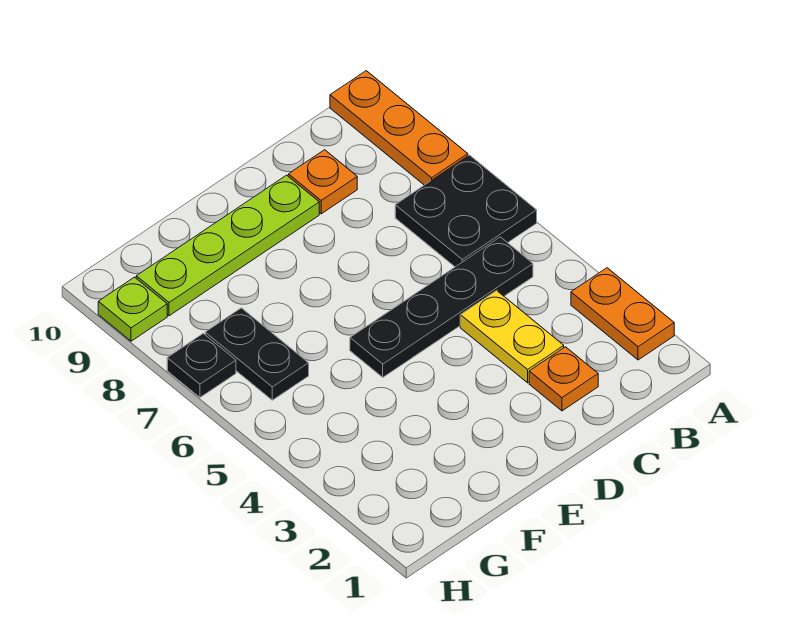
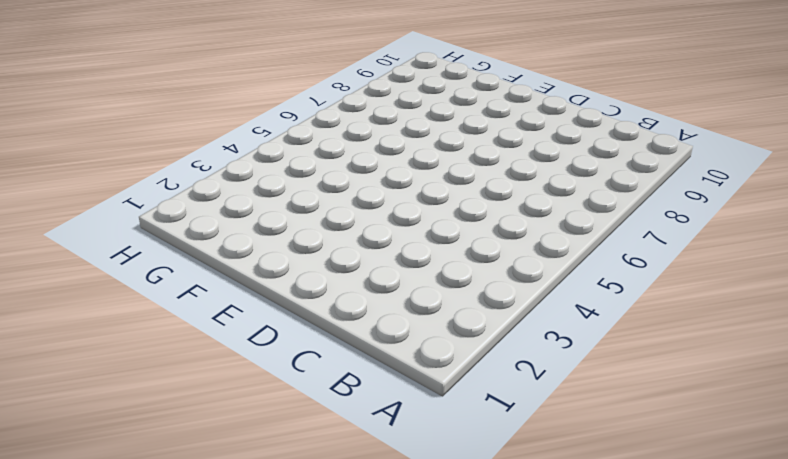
none -> orange plate A2:A3 level 1
none -> black plate A6:B7 level 1

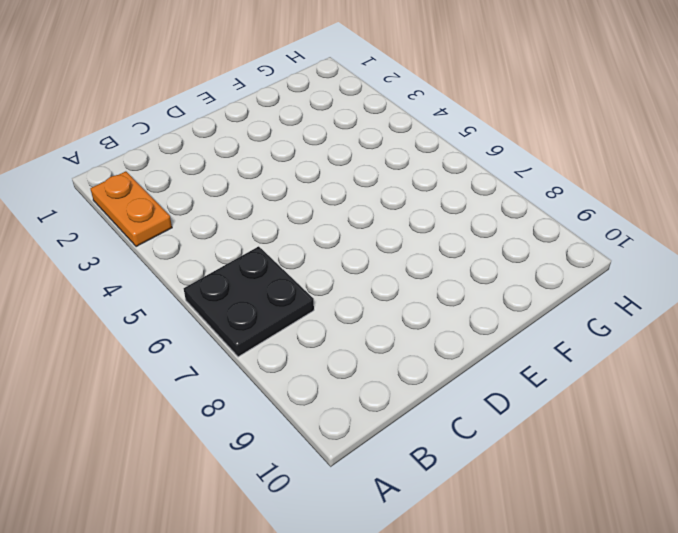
none -> orange plate A8:A10 level 1
none -> black plate B5:E5 level 1

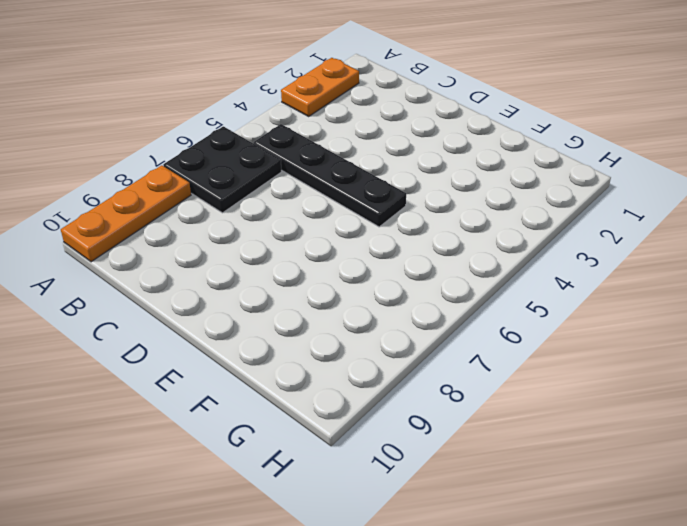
none -> orange plate C2 level 1
none -> yellow plate C3:C4 level 1

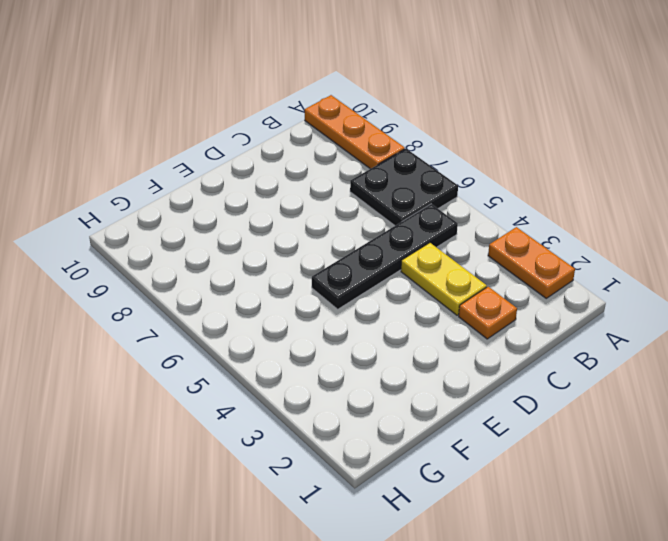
none -> orange plate C9 level 1
none -> lime plate D9:G9 level 1

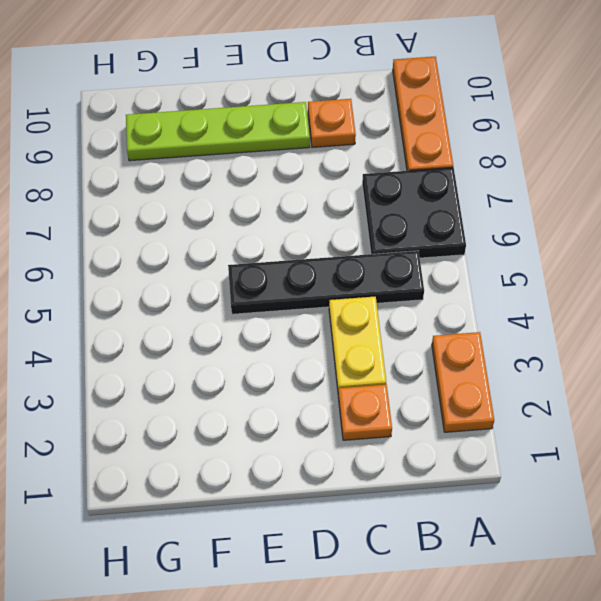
none -> black plate G6:G7 level 1
none -> black plate H7 level 1

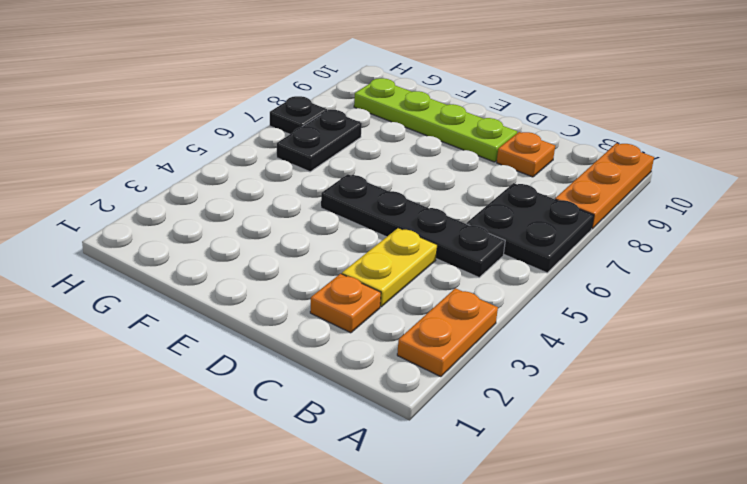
none -> lime plate H9 level 1

